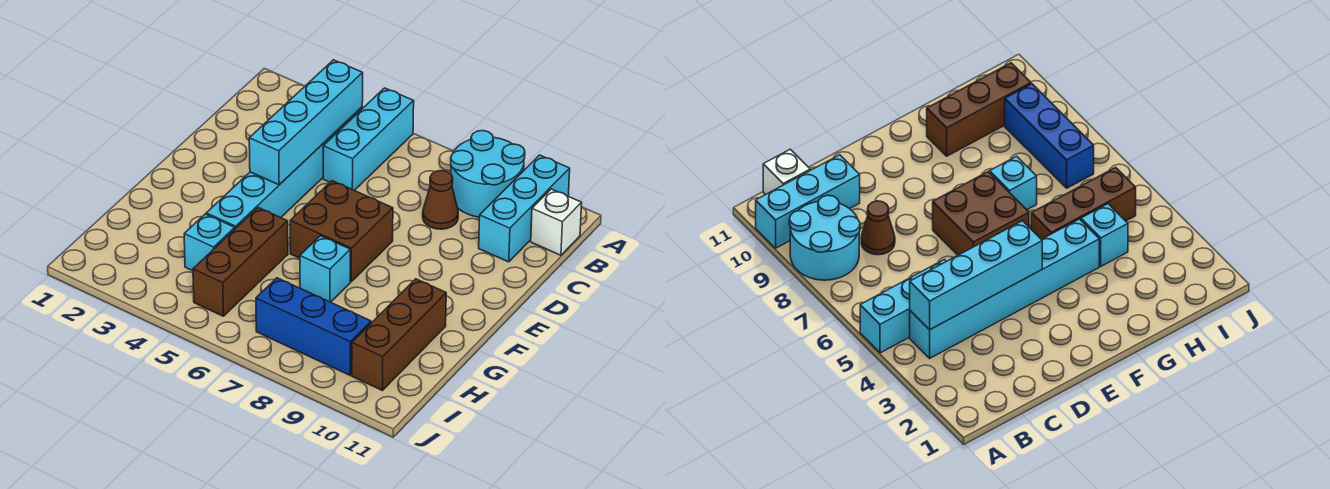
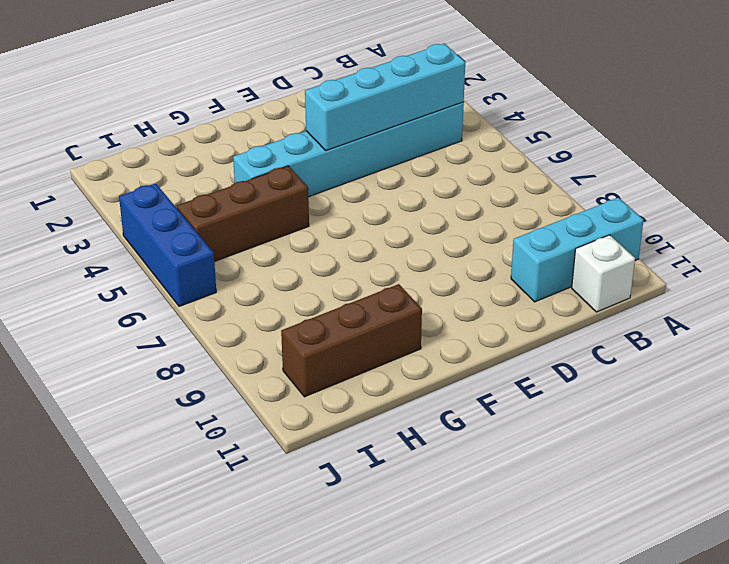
blue brick J4:J6 level 1 -> blue brick I7:I9 level 1
none -> cyan brick A5:C5 level 1
none -> cyan round brick A8:B9 level 1
none -> brown cone C8 level 1

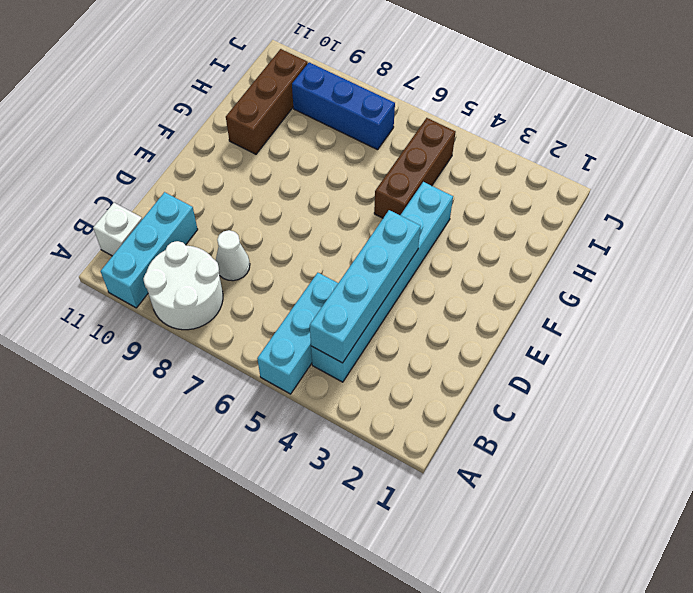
white round brick A8:B9 level 1 -> cyan round brick A8:B9 level 1
white cone C8 level 1 -> brown cone C8 level 1
none -> brown brick E6:F7 level 1
none -> cyan brick G7 level 1
none -> cyan brick H4 level 1

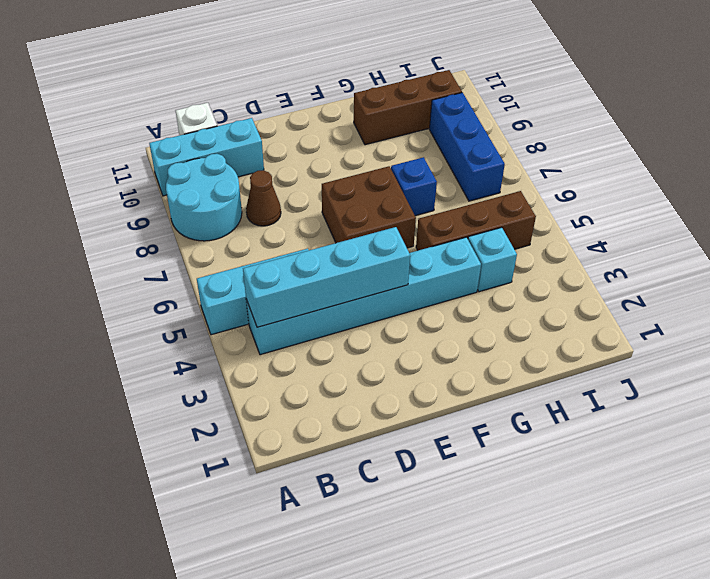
blue brick G7 level 1 -> cyan brick G7 level 1

